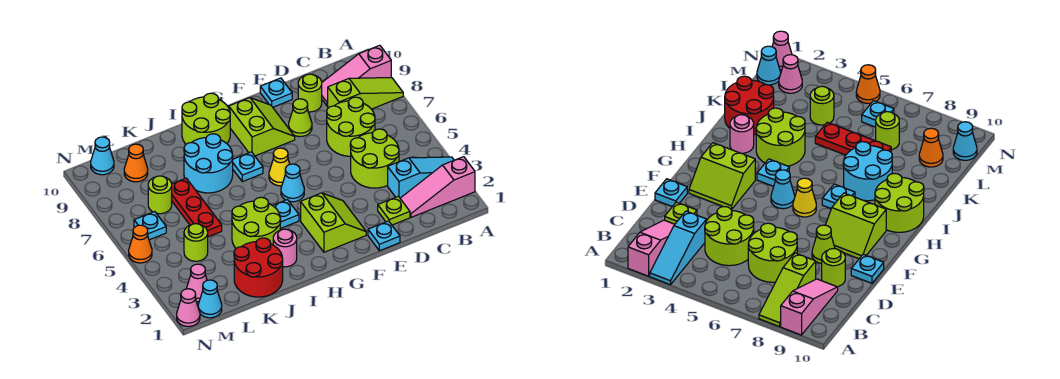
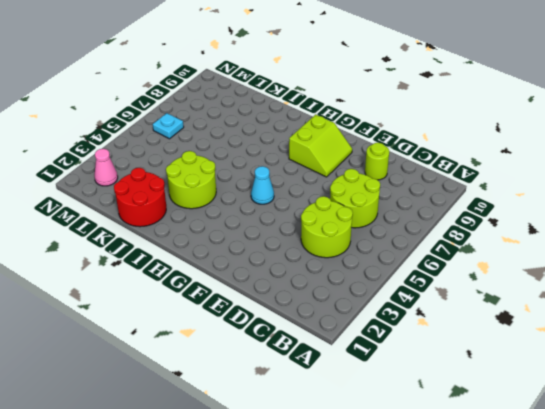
none -> pink slope A2:C2 level 1 top A
none -> cyan slope A3:C3 level 1 top C
none -> lime slope A8:C8 level 1 top C
none -> pink slope A9:C9 level 1 top A

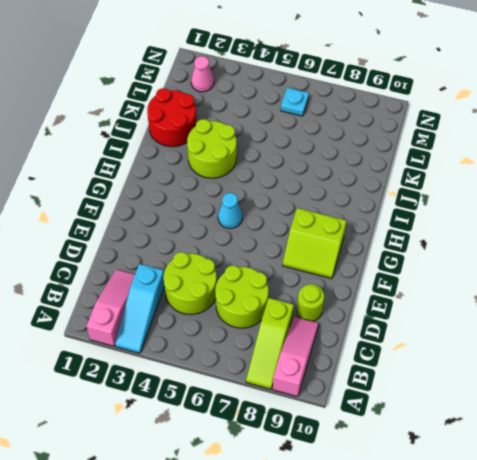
none -> lime plate D2 level 1
none -> cyan plate E1 level 1
none -> lime cone E8 level 1
none -> cyan plate E10 level 1

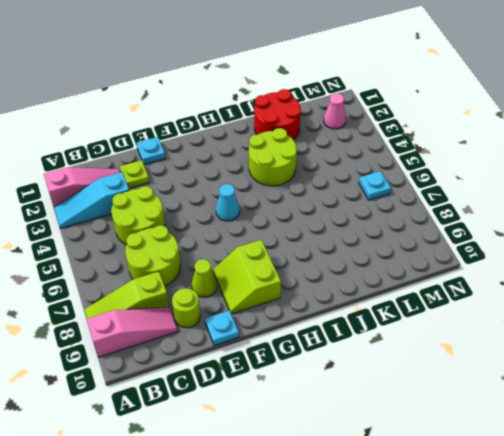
none -> lime slope F2:G3 level 1 top G
none -> yellow cone G6 level 1
none -> cyan plate H4 level 1
none -> cyan plate H7 level 1

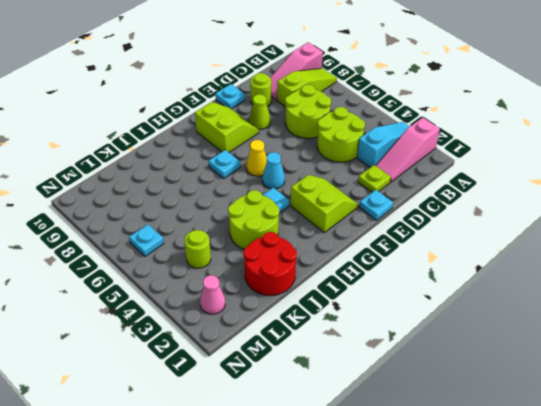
none -> lime round brick H9:I10 level 1
none -> pink round brick I2 level 1
none -> cyan round brick I7:J8 level 1
none -> red plate K5:K7 level 1

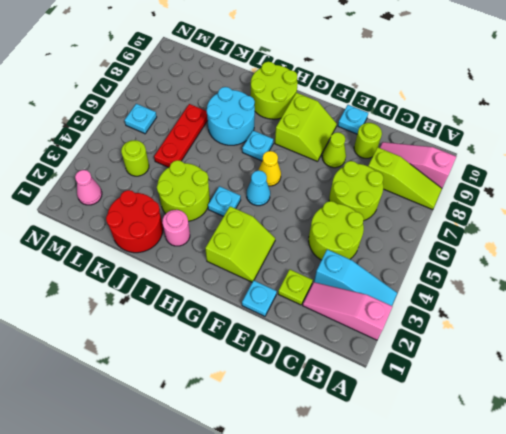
none -> lime round brick L7 level 1
none -> orange cone L9 level 1
none -> cyan cone M1 level 1
none -> cyan cone M10 level 1

